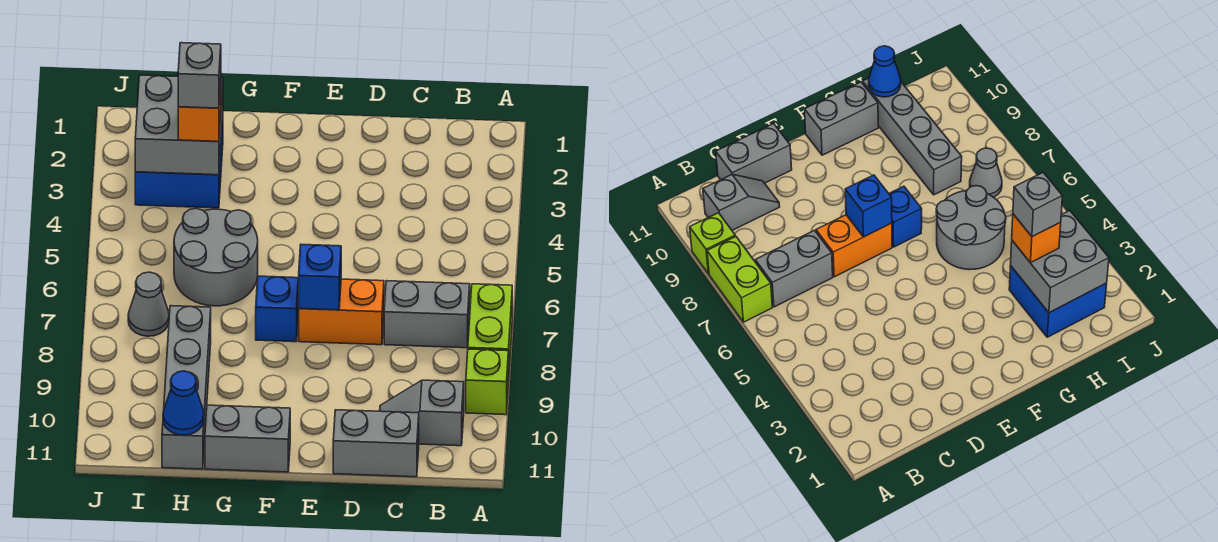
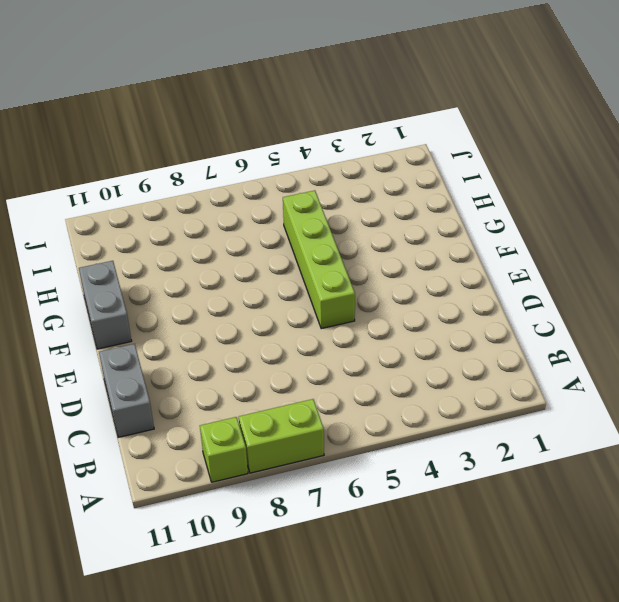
lime brick E5:H5 level 1 -> grey round brick G5:H6 level 1
none -> grey brick B7:C7 level 1
none -> grey slope B10:C10 level 1 top B
none -> orange brick D7:E7 level 1

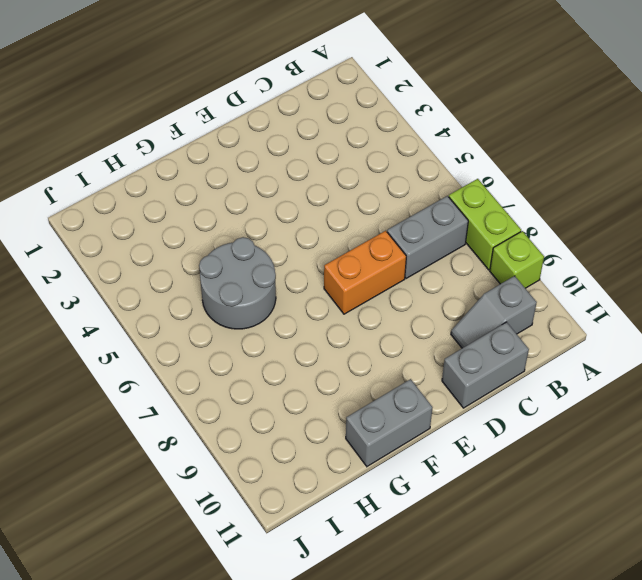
none -> blue brick F7 level 1
none -> blue brick H2:I3 level 1
none -> grey brick H8:H11 level 1

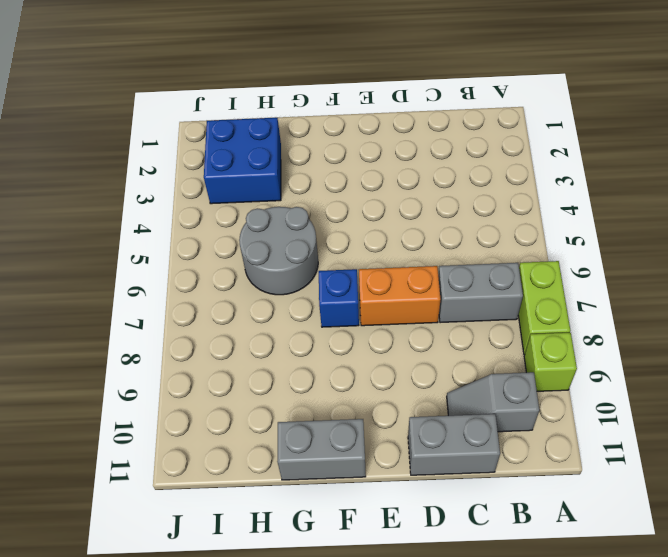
none -> grey brick H8:H11 level 1
none -> grey cone I7 level 1
none -> blue brick E7 level 2

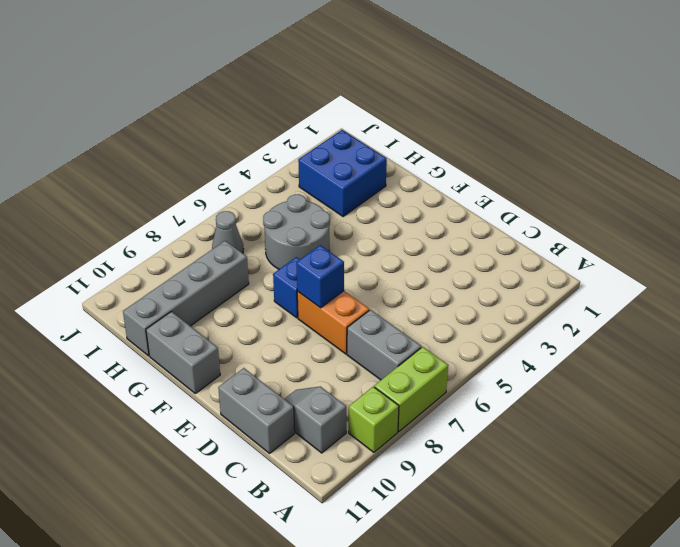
none -> grey brick H2:I3 level 2
none -> blue cone H11 level 2
none -> orange brick H3 level 3

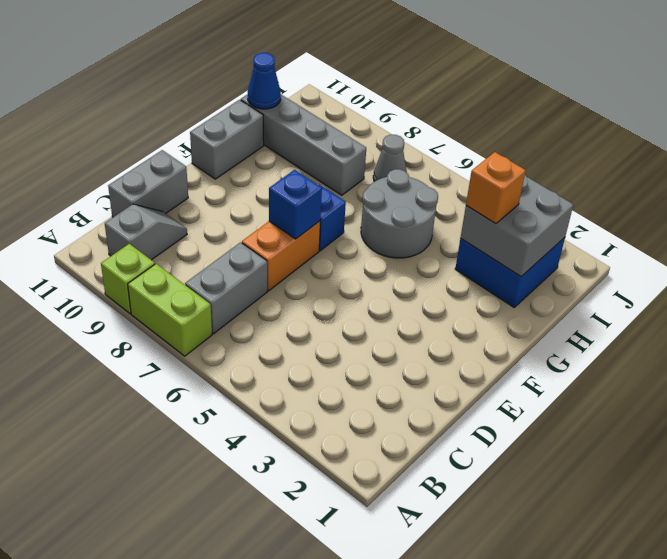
none -> grey brick H3 level 4

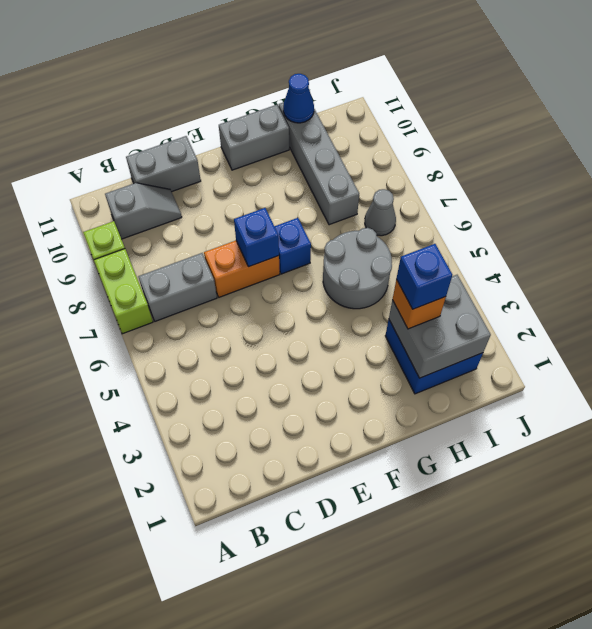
blue brick H3 level 4 -> grey brick H3 level 4

